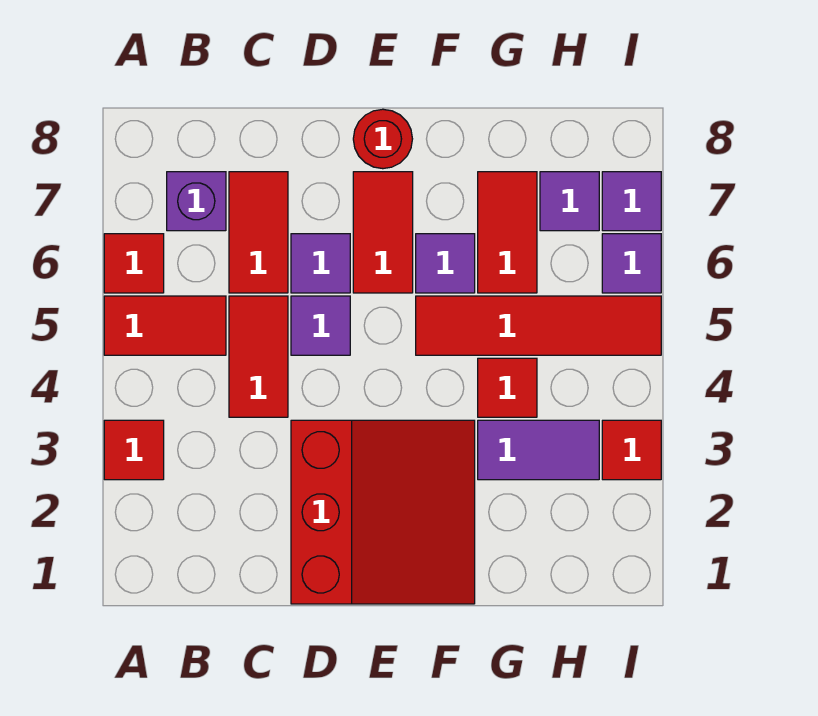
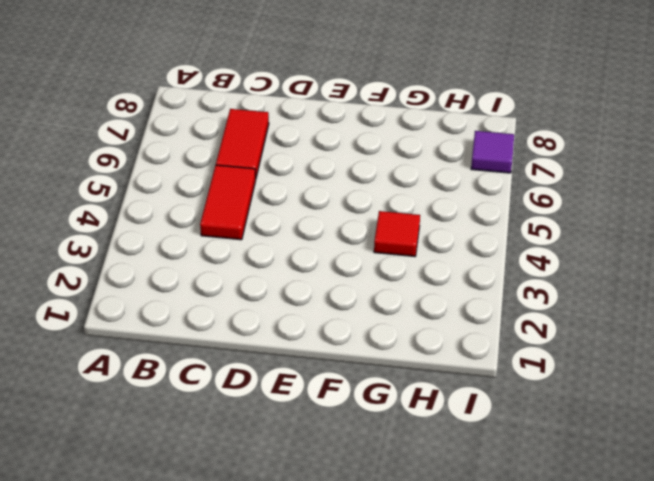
none -> red tile A3 level 1
none -> red tile A5:B5 level 1
none -> red tile A6 level 1

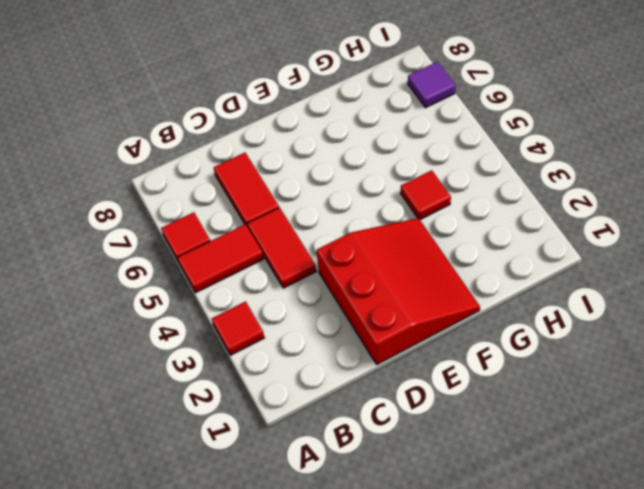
none -> purple brick B7 level 1
none -> purple tile D5 level 1
none -> purple tile D6 level 1

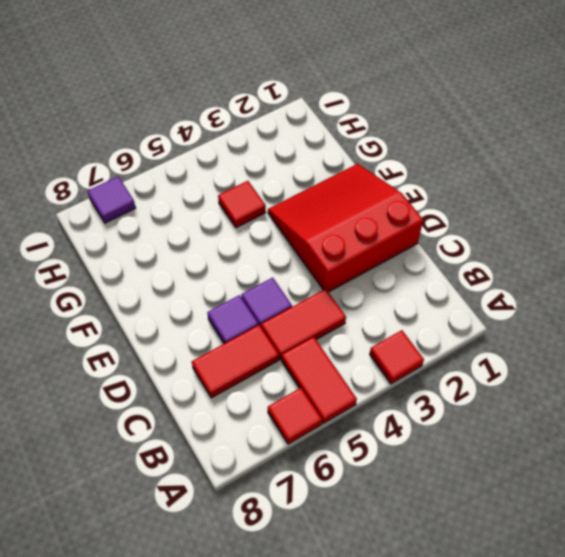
none -> purple brick B7 level 1
none -> red tile E6:E7 level 1
none -> red round brick E8 level 1

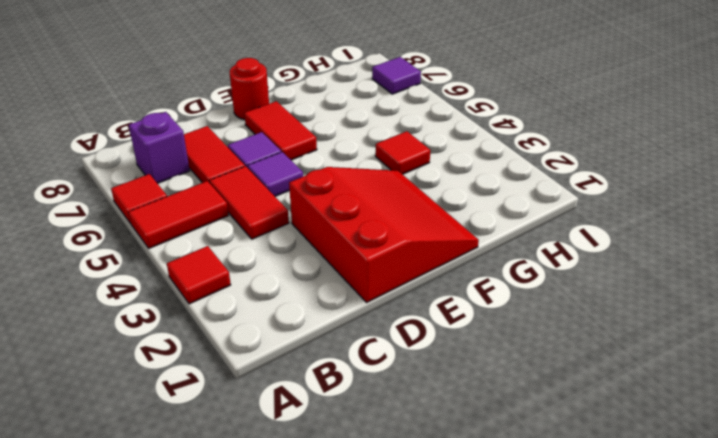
none -> red tile F5:I5 level 1
none -> purple tile F6 level 1
none -> purple tile G3:H3 level 1

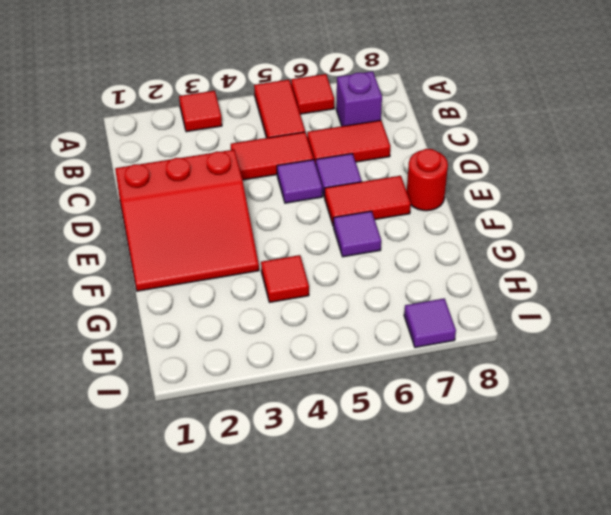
none -> red tile F5:I5 level 1
none -> purple tile G3:H3 level 1
none -> red tile G6:G7 level 1

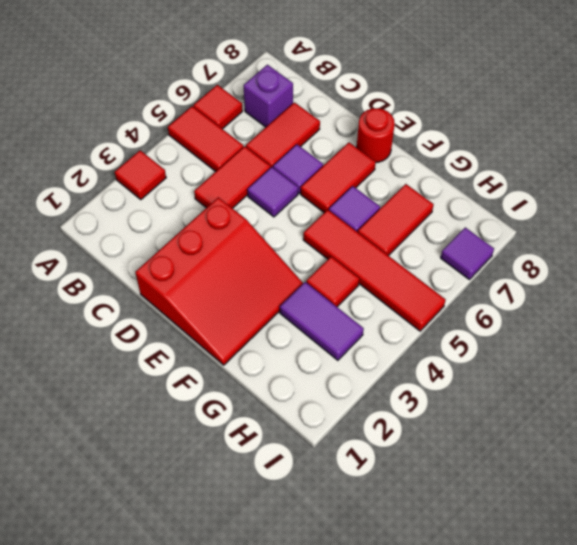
none -> purple tile H7 level 1
none -> red tile I3 level 1
none -> purple tile I6 level 1

